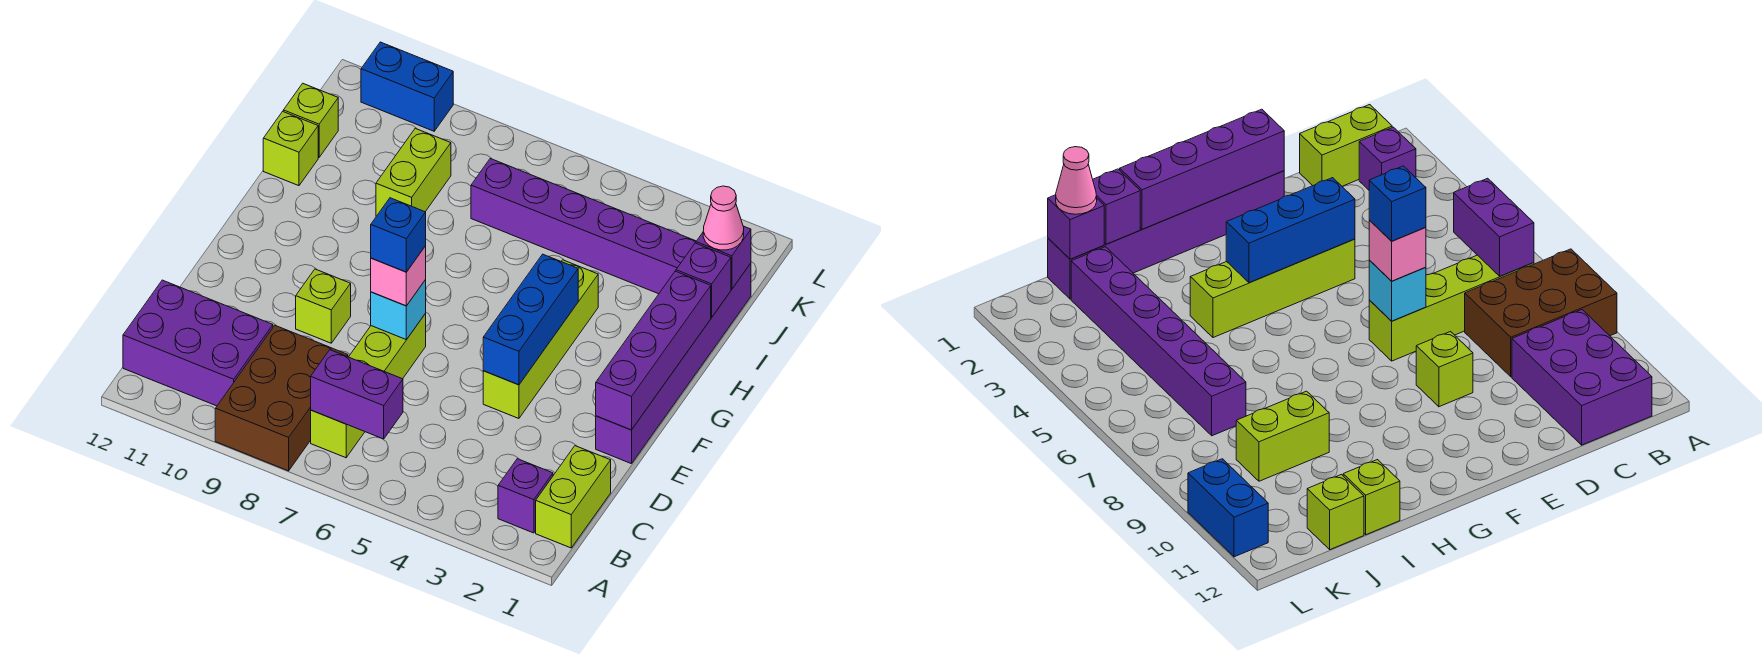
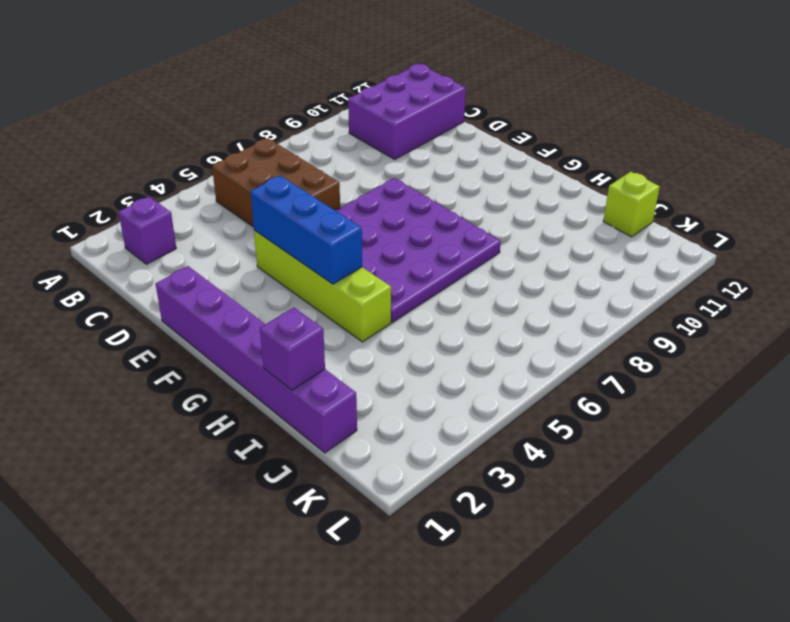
brown brick B5:D6 level 1 -> brown brick A8:C9 level 1
purple plate E5:H8 level 1 -> lime brick B7:E7 level 1
none -> lime brick B1:C1 level 1
none -> lime brick E9 level 1
none -> lime brick I9:J9 level 1

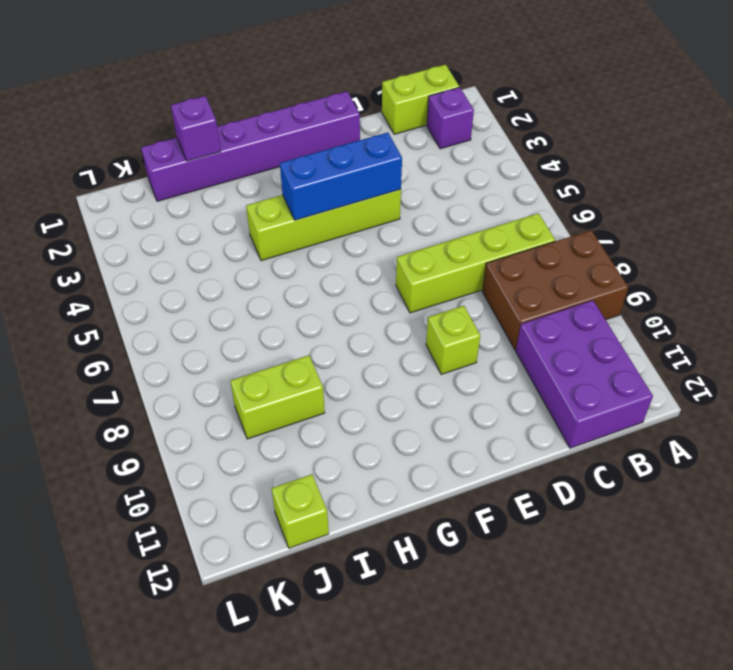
none -> lime brick I12 level 1
none -> purple brick J2:J7 level 1
none -> blue brick L10:L11 level 1

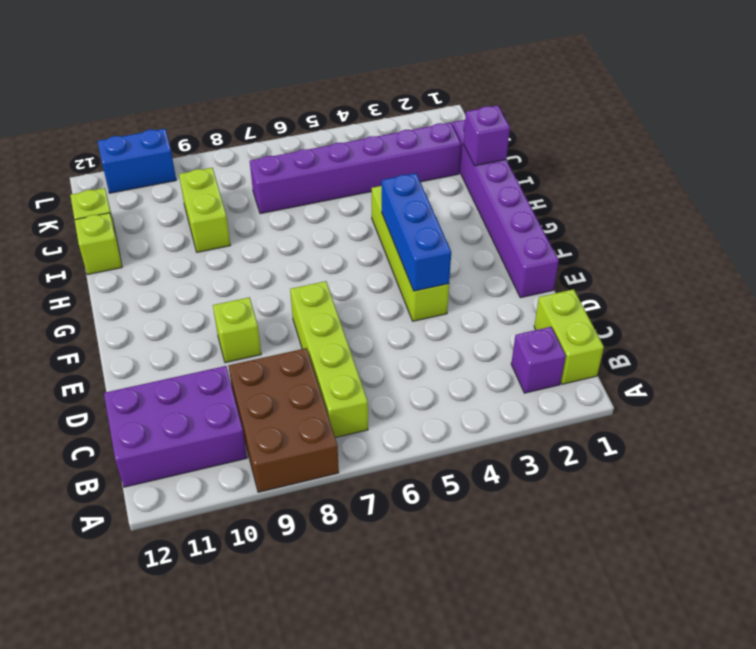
none -> purple brick B6:B7 level 2
none -> purple brick E1:H1 level 2
none -> cyan brick E7 level 2

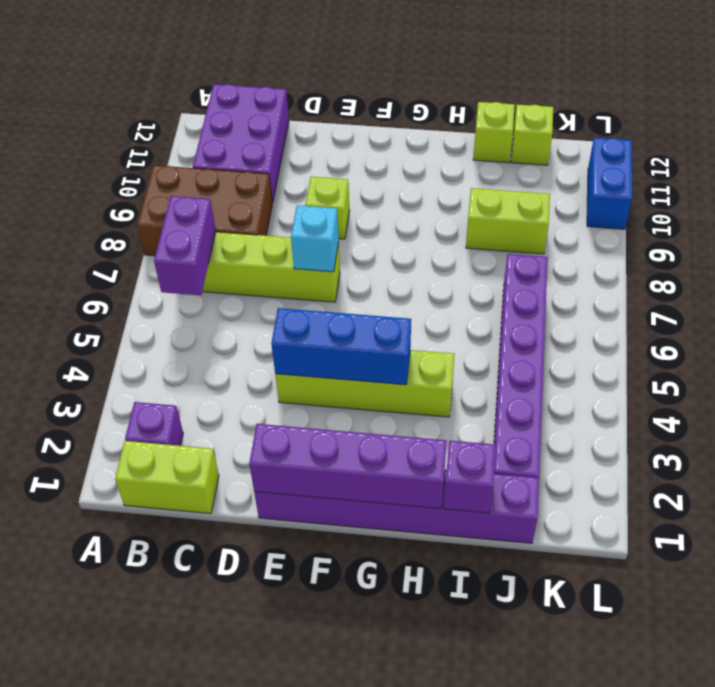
none -> purple brick J1 level 2
none -> pink brick E7 level 3
none -> pink cone J1 level 3

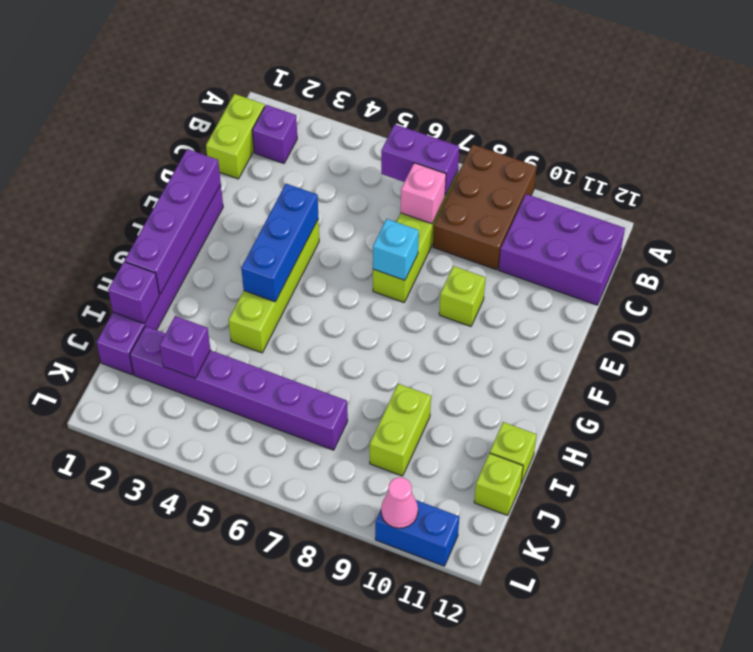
pink brick C7 level 2 -> pink brick E7 level 3
purple brick J3 level 2 -> purple brick J1 level 2
pink cone L10 level 2 -> pink cone J1 level 3
none -> blue brick E7 level 4

